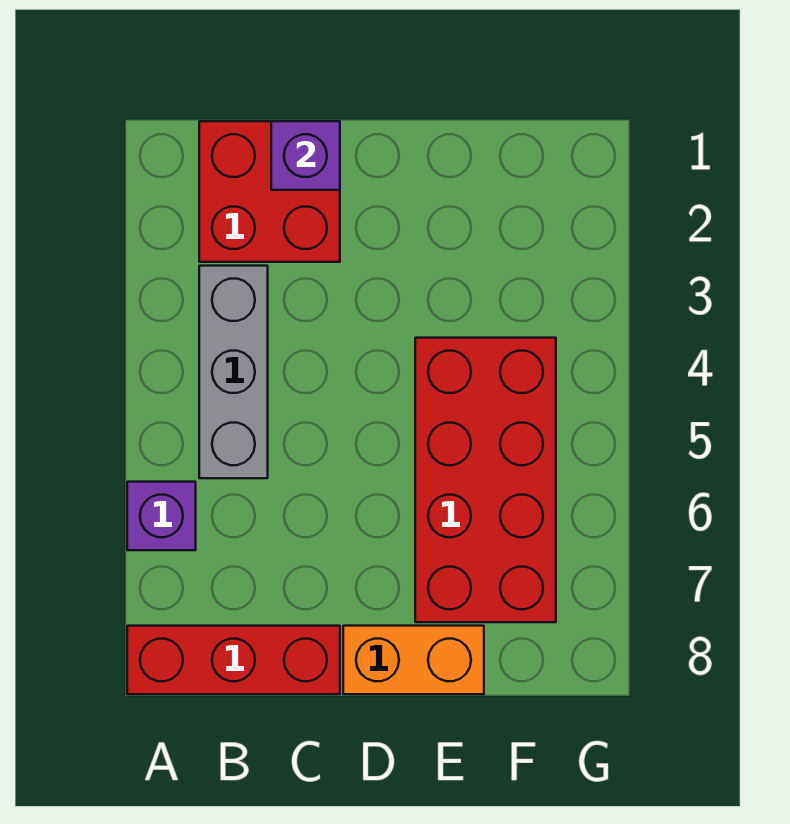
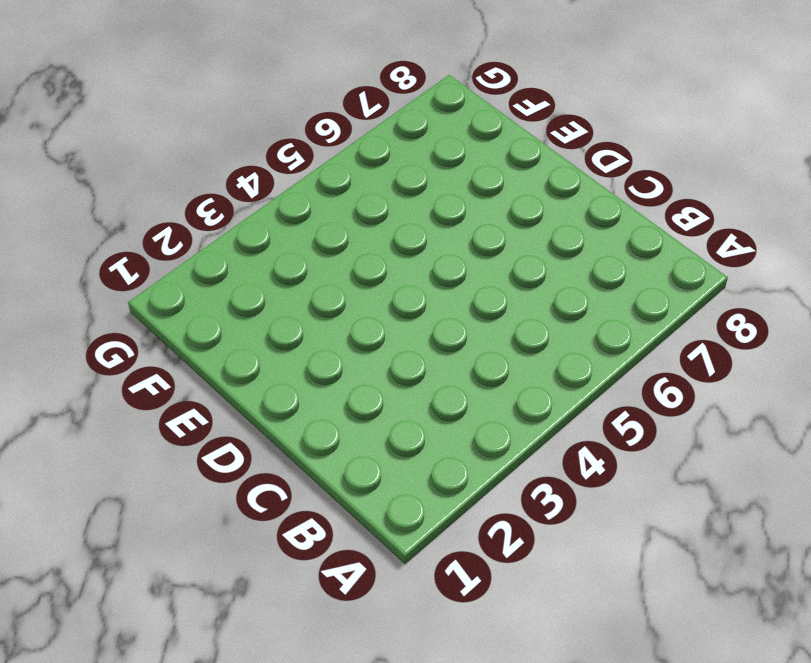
none -> purple brick A6 level 1
none -> red brick A8:C8 level 1

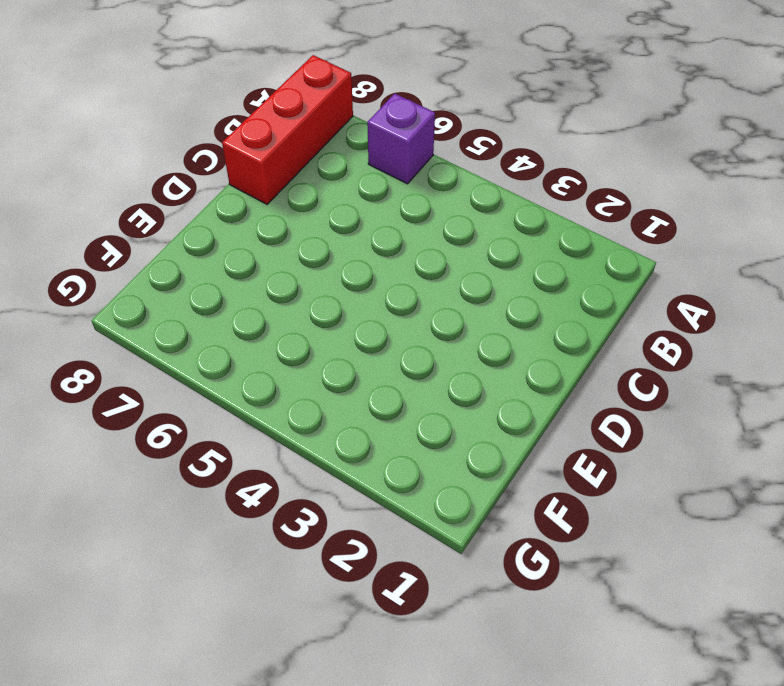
none -> red brick B1:C2 level 1
none -> grey brick B3:B5 level 1

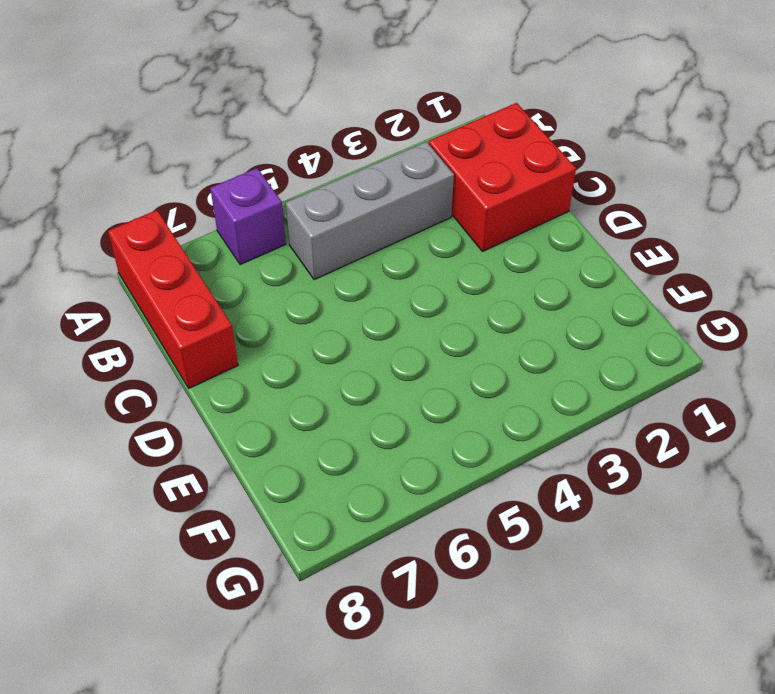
none -> orange brick D8:E8 level 1
none -> red brick E4:F7 level 1

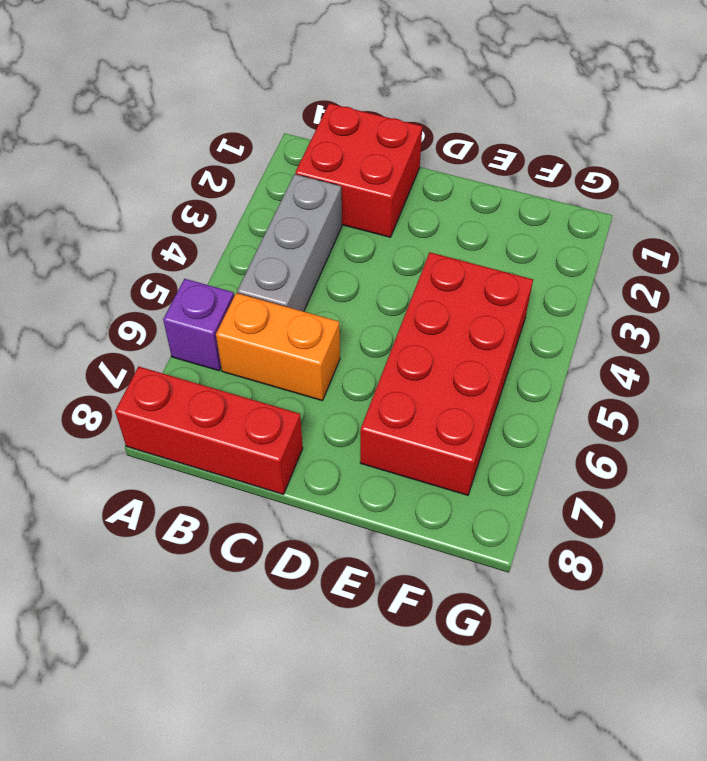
orange brick B6:C6 level 1 -> orange brick D8:E8 level 1
none -> purple brick C1 level 2

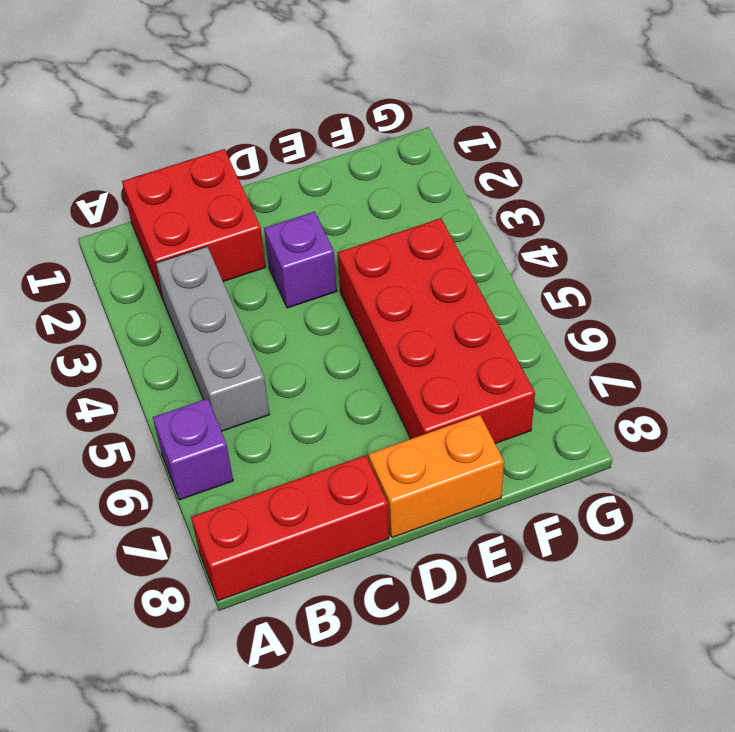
purple brick D3 level 1 -> purple brick C1 level 2

